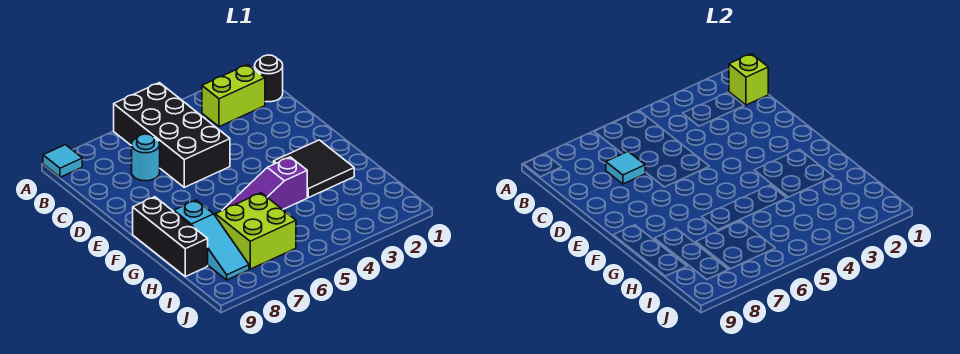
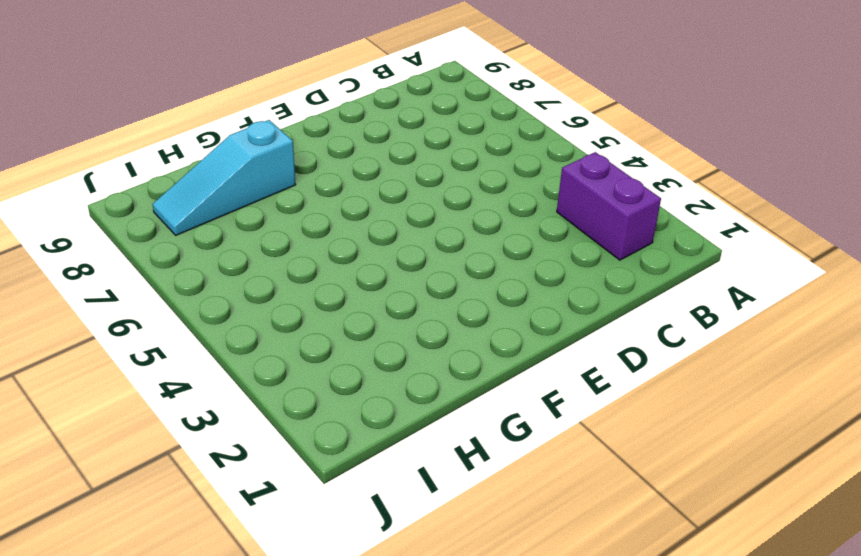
purple brick B2:B3 level 1 -> lime brick B2:B3 level 1
none -> black brick A5:D6 level 1
none -> cyan tile A9 level 1
none -> black round brick B1 level 1

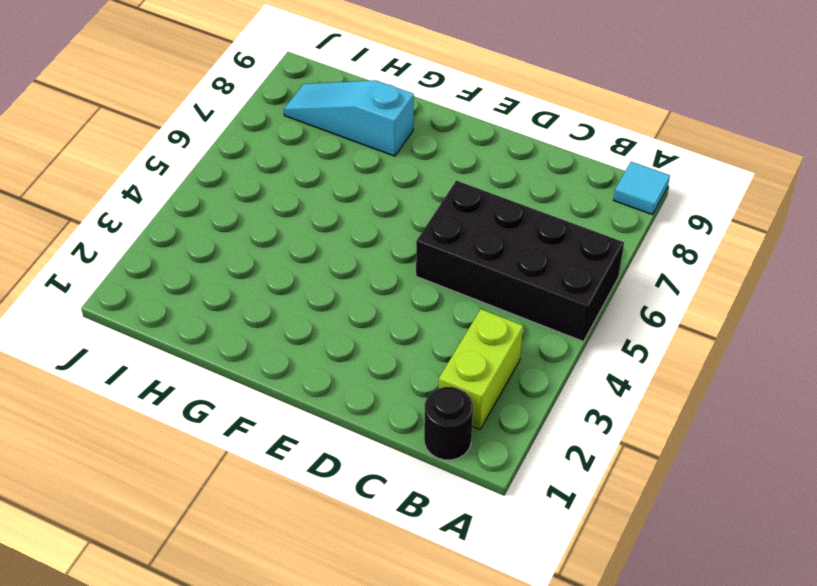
none -> cyan round brick C7 level 1
none -> black tile F2:G3 level 1
none -> black brick F9:H9 level 1

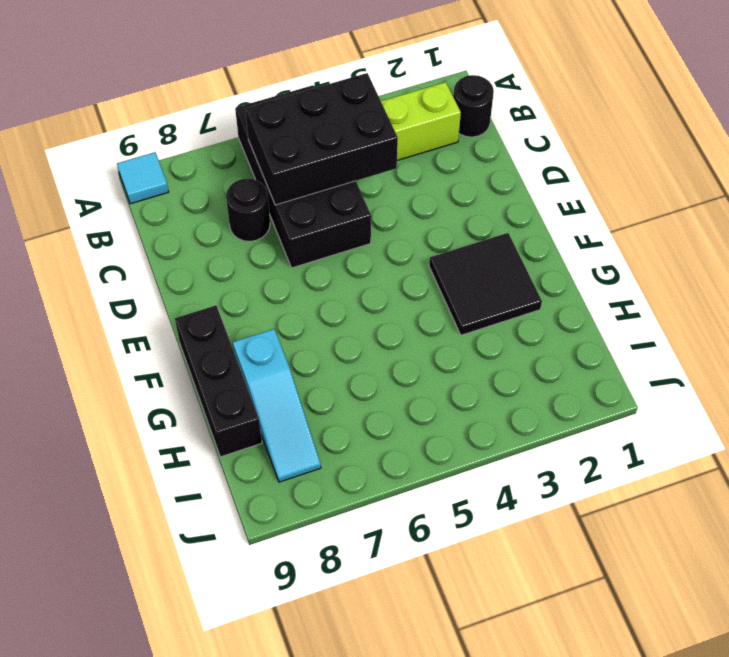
black brick B4:C6 level 2 -> none
black round brick C7 level 1 -> cyan round brick C7 level 1
none -> purple slope G4:G6 level 1 top 4
none -> lime brick H6:I7 level 1
none -> lime brick B1 level 2

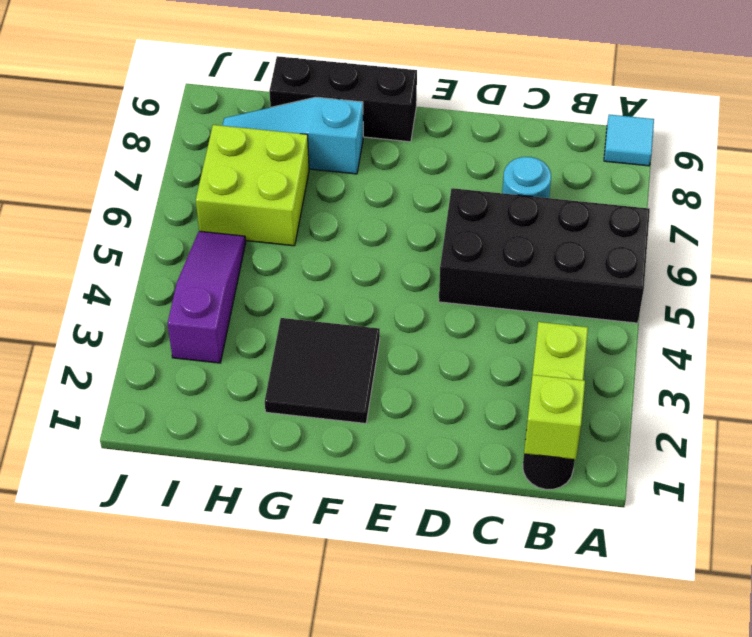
purple slope I3:I5 level 1 top 3 -> purple slope G4:G6 level 1 top 4
none -> cyan tile C7 level 2

